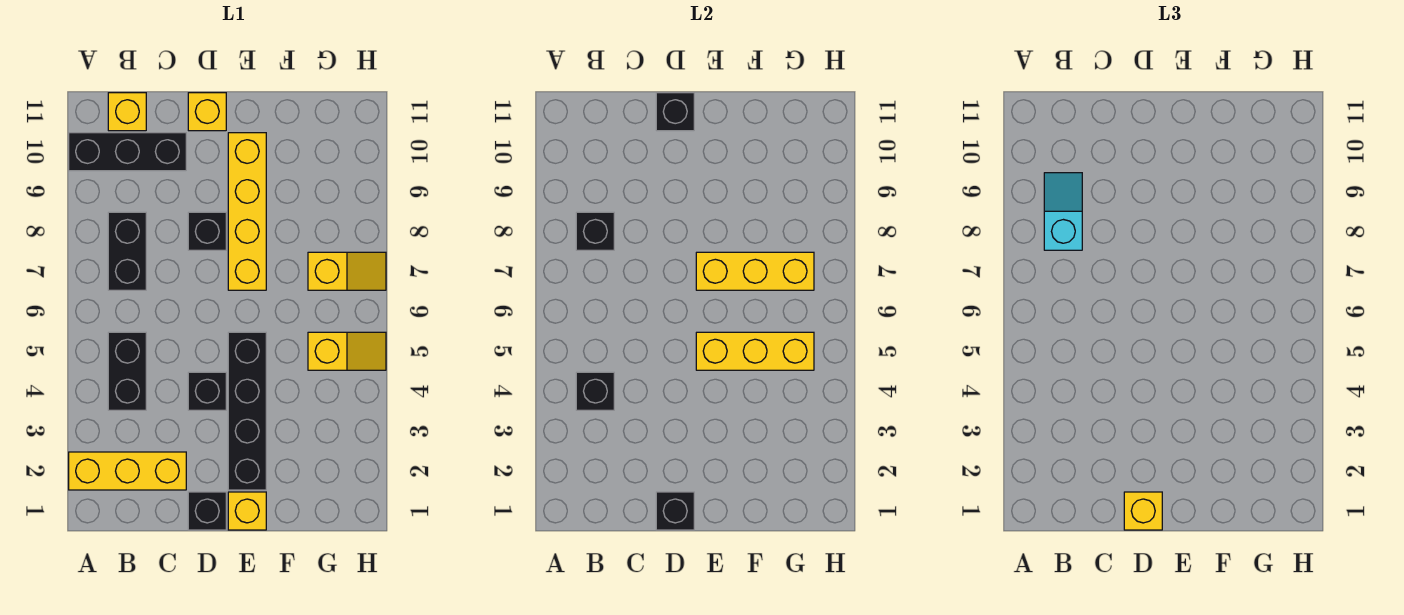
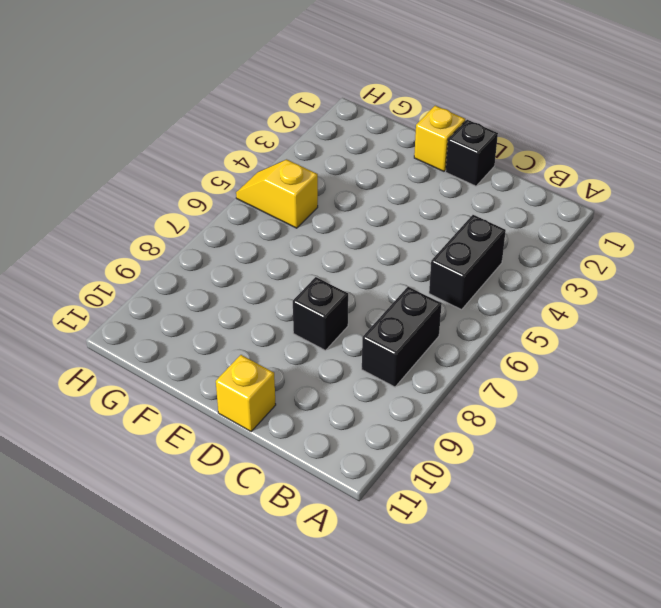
none -> yellow brick A2:C2 level 1
none -> black brick A10:C10 level 1
none -> yellow brick B11 level 1

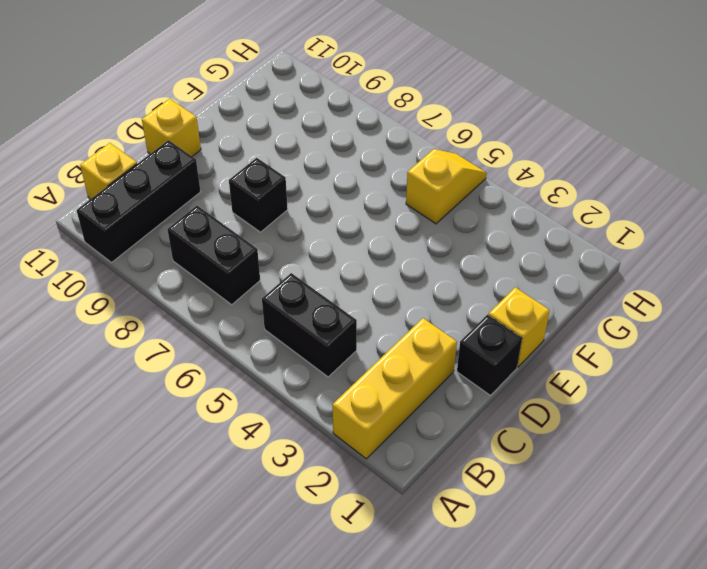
none -> black brick D4 level 1
none -> black brick E2:E5 level 1
none -> yellow brick E7:E10 level 1

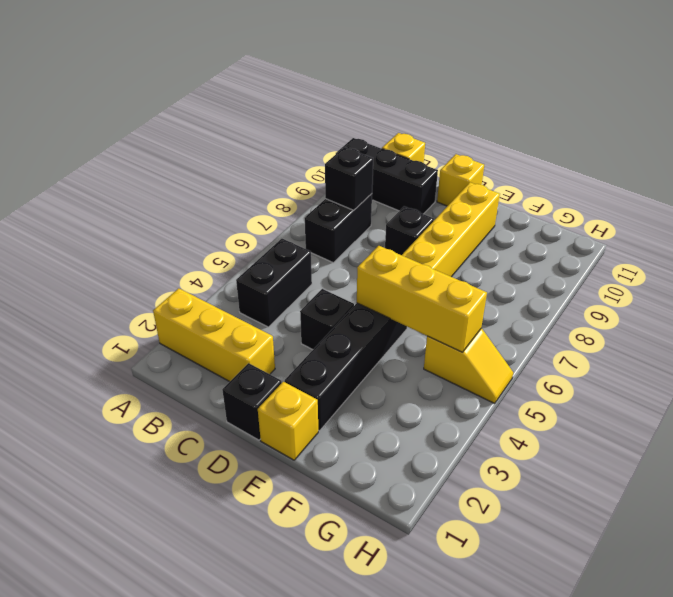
none -> yellow slope G7:H7 level 1 top G
none -> black brick B4 level 2
none -> black brick D1 level 2

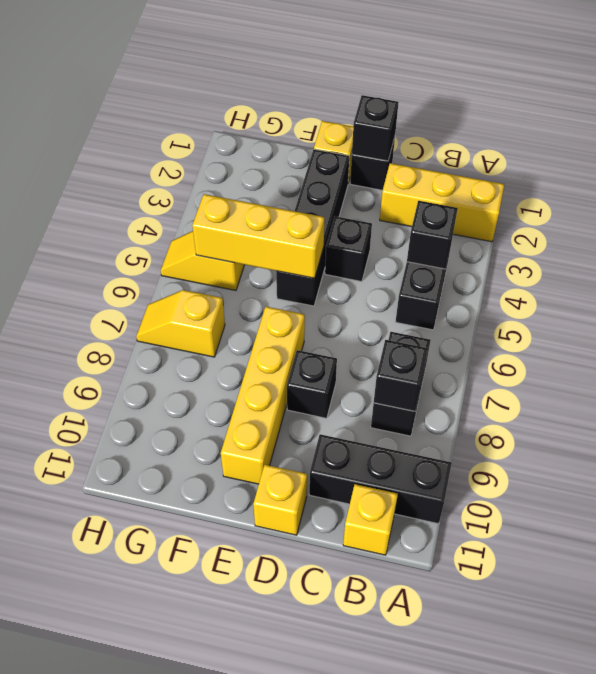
none -> black brick D11 level 2
none -> yellow brick E7:G7 level 2
none -> cyan slope B8:B9 level 3 top 8

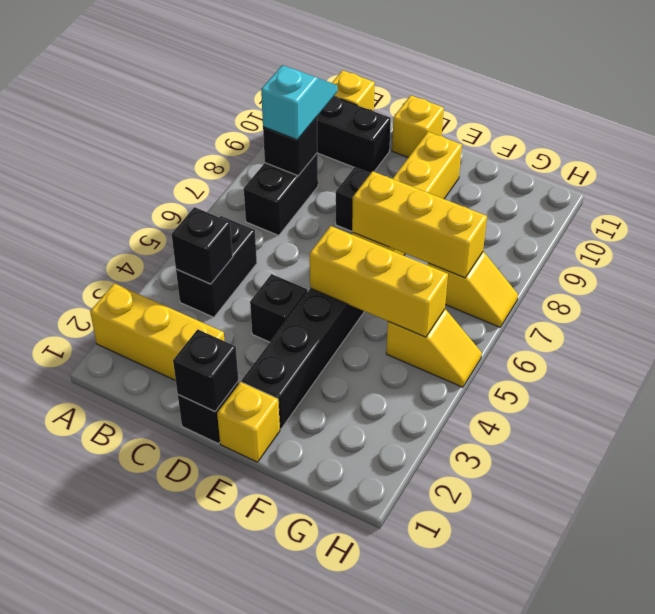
none -> black brick D11 level 2
none -> yellow brick D1 level 3

